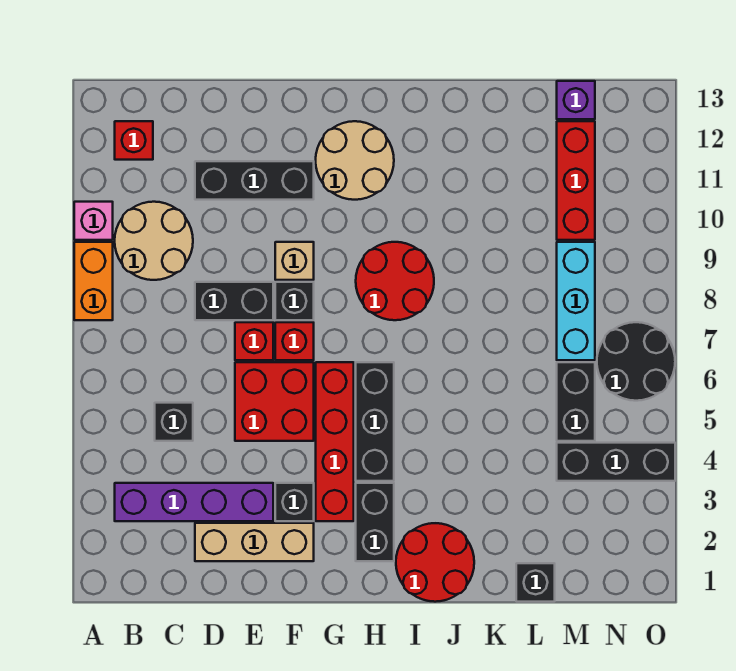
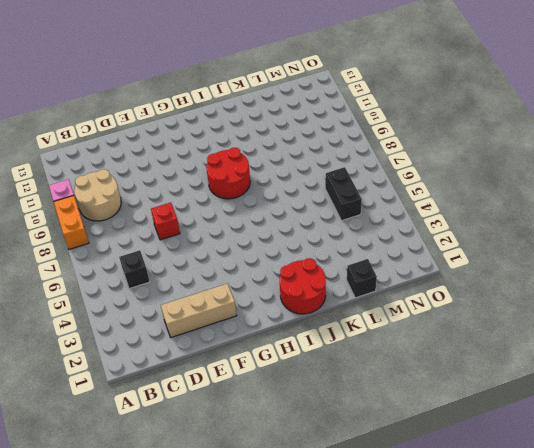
none -> purple brick B3:E3 level 1
none -> red brick B12 level 1
none -> black brick D8:E8 level 1

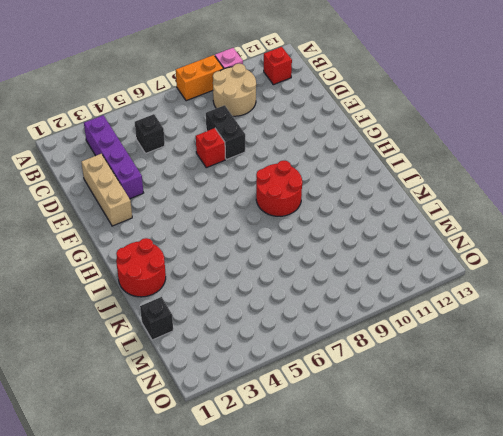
none -> black brick D11:F11 level 1
none -> red brick E5:F6 level 1
none -> black brick F3 level 1

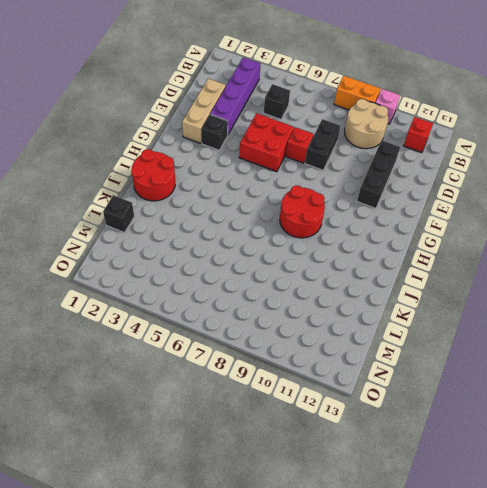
none -> red brick F7 level 1
none -> black brick F8 level 1
none -> tan brick F9 level 1

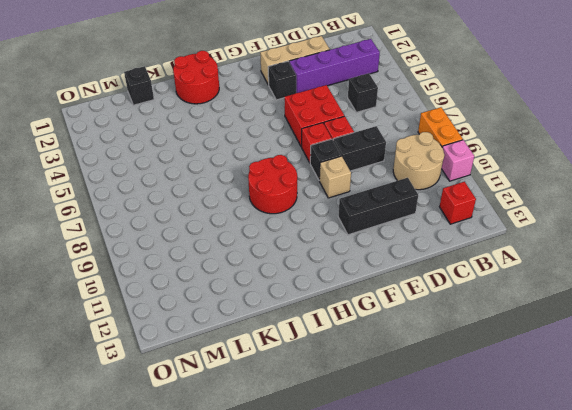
none -> red brick G3:G6 level 1
none -> tan round brick G11:H12 level 1
none -> black brick H2:H3 level 1

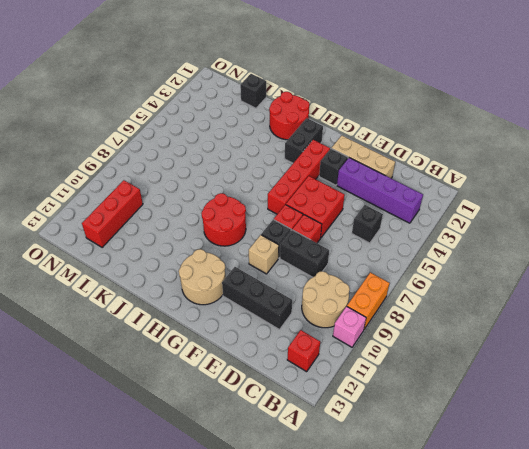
none -> black brick H4:H6 level 1
none -> black brick M4:O4 level 1
none -> black brick M5:M6 level 1

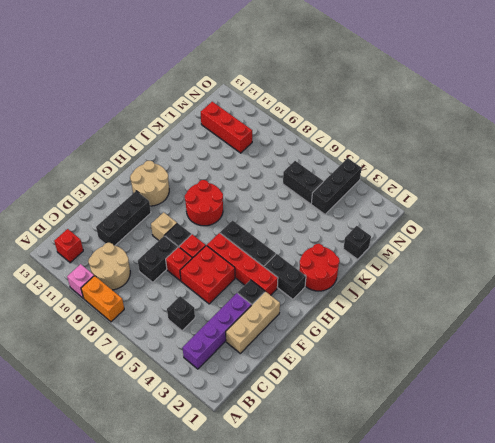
none -> cyan brick M7:M9 level 1
none -> purple brick M13 level 1
none -> black round brick N6:O7 level 1

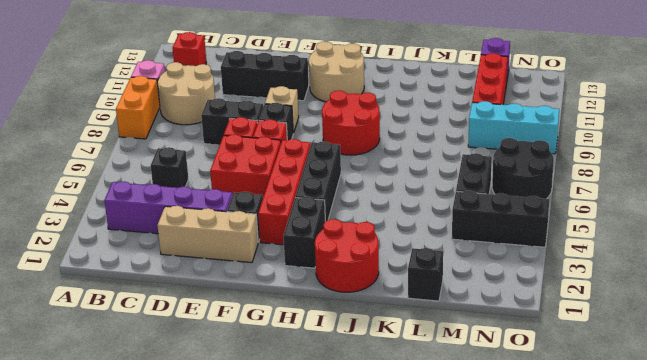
cyan brick M9:O9 level 1 -> cyan brick M7:M9 level 1

